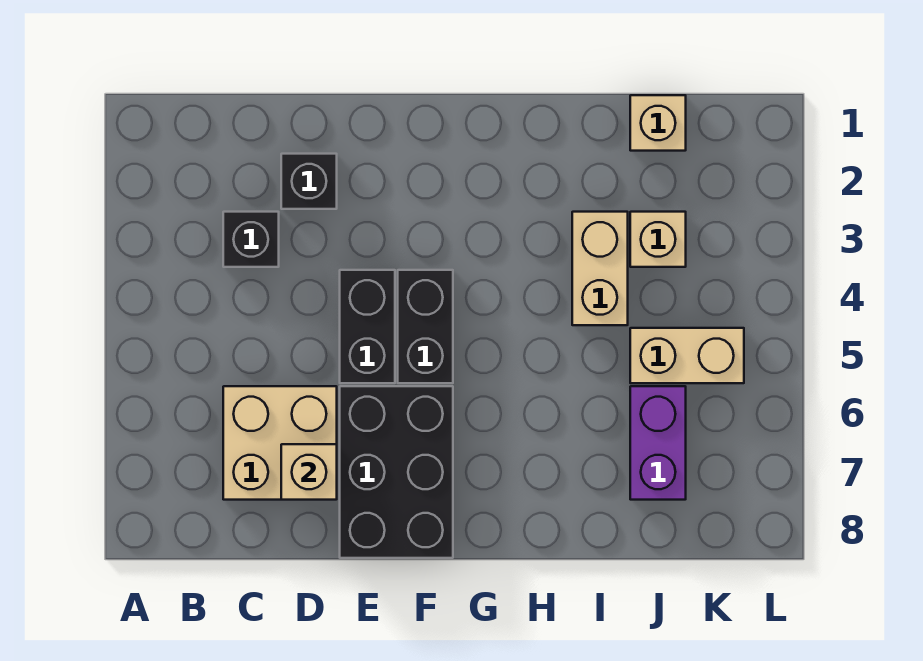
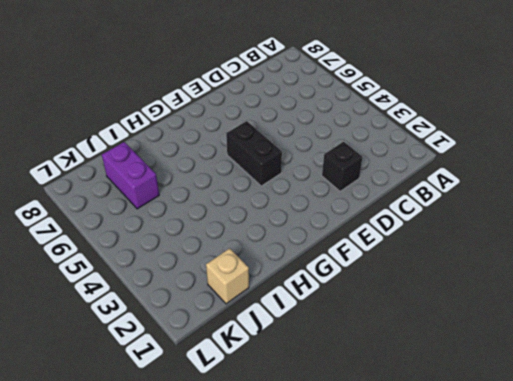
none -> black brick C3 level 1
none -> tan brick C6:D7 level 1
none -> black brick E4:E5 level 1

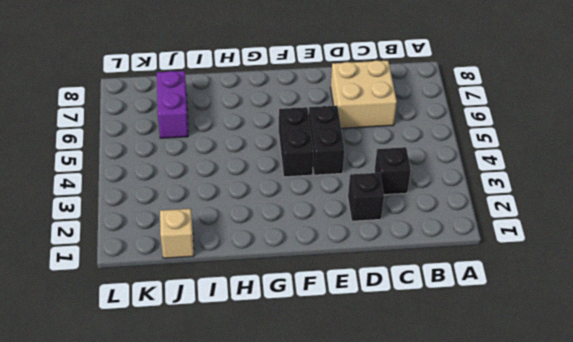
none -> black brick E6:F8 level 1
none -> tan brick I3:I4 level 1
none -> tan brick J3 level 1

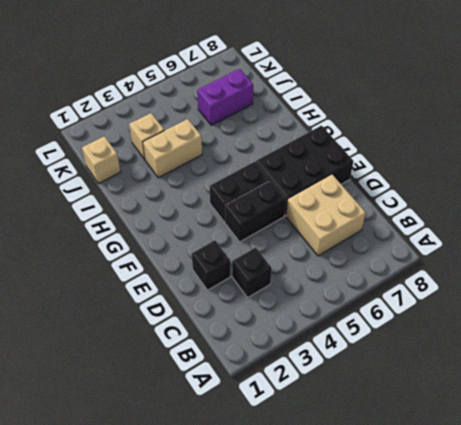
none -> tan brick J5:K5 level 1
none -> tan brick D7 level 2

